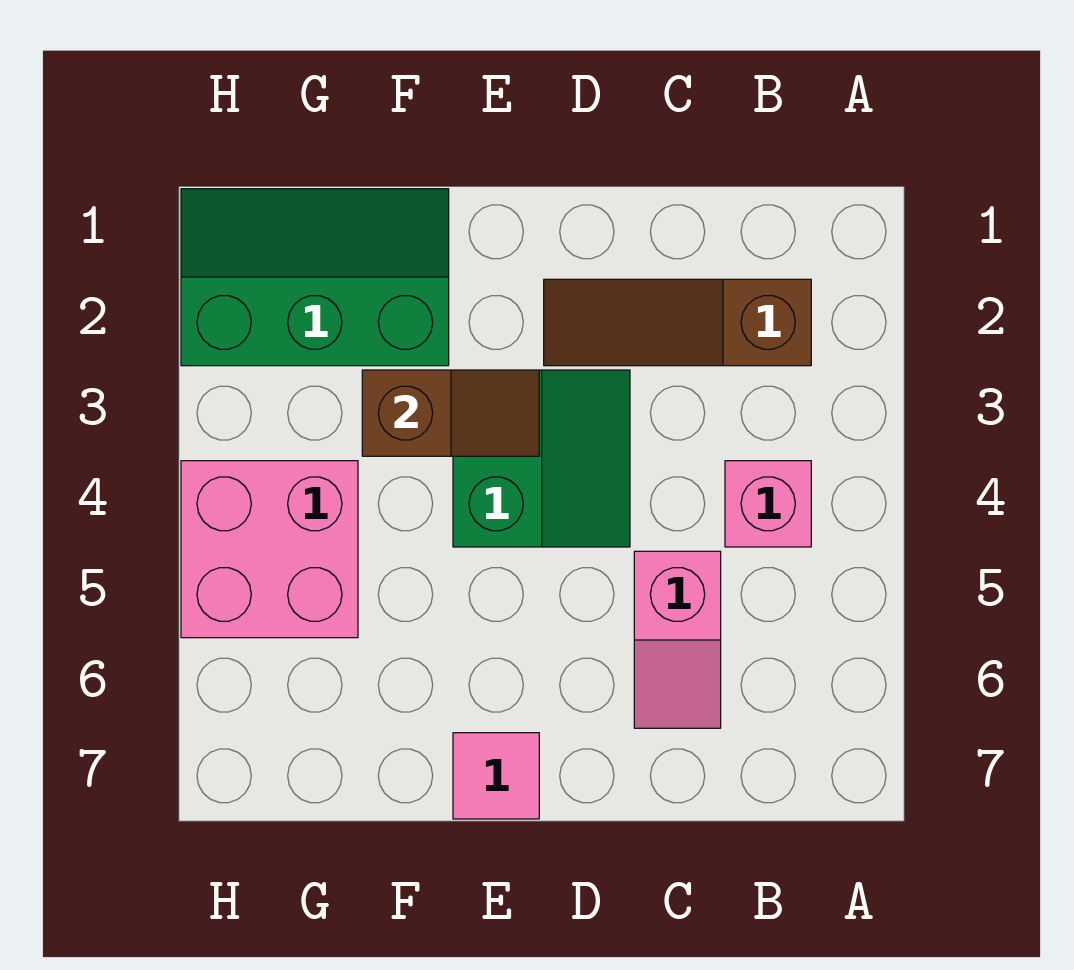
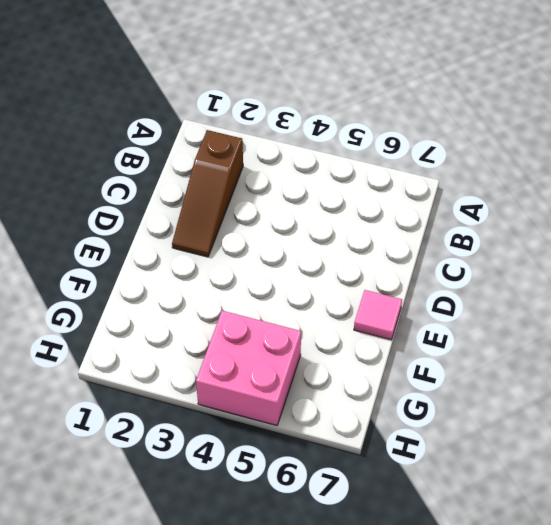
none -> pink brick B4 level 1
none -> pink slope C5:C6 level 1 top 5

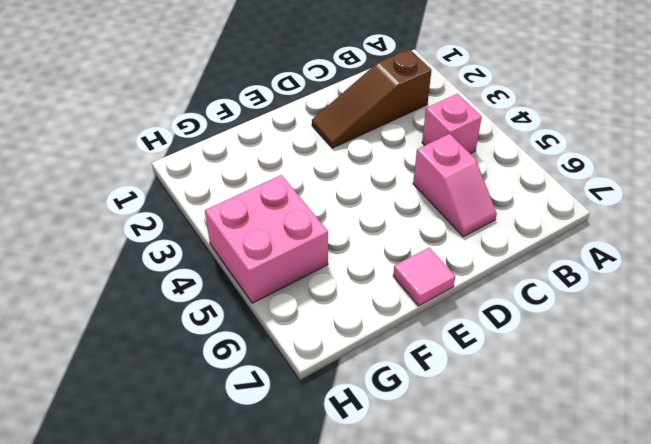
none -> green slope D3:E4 level 1 top E
none -> green slope F1:H2 level 1 top 2

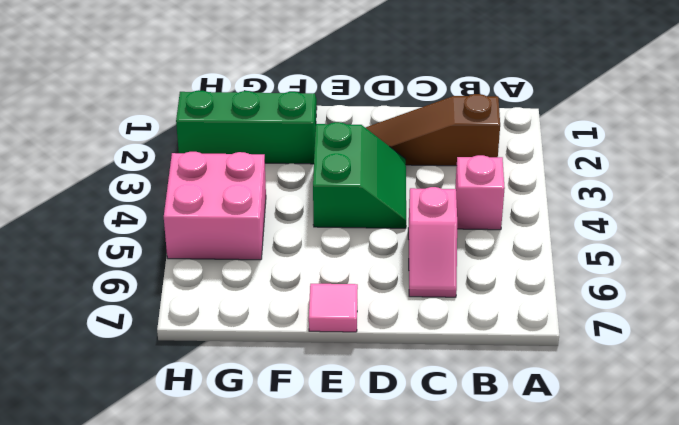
none -> brown slope E3:F3 level 2 top F

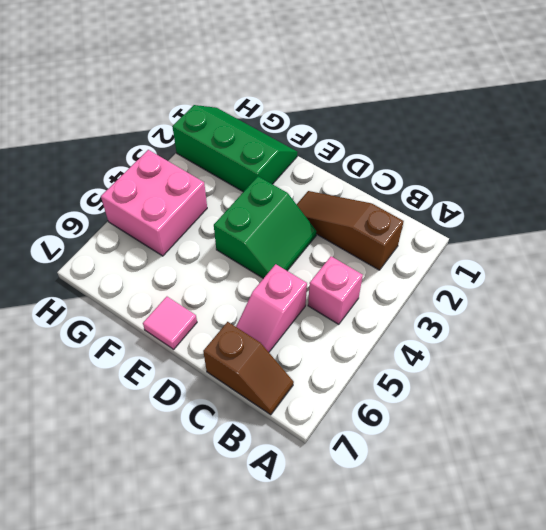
brown slope B7:C7 level 1 top C -> brown slope E3:F3 level 2 top F

